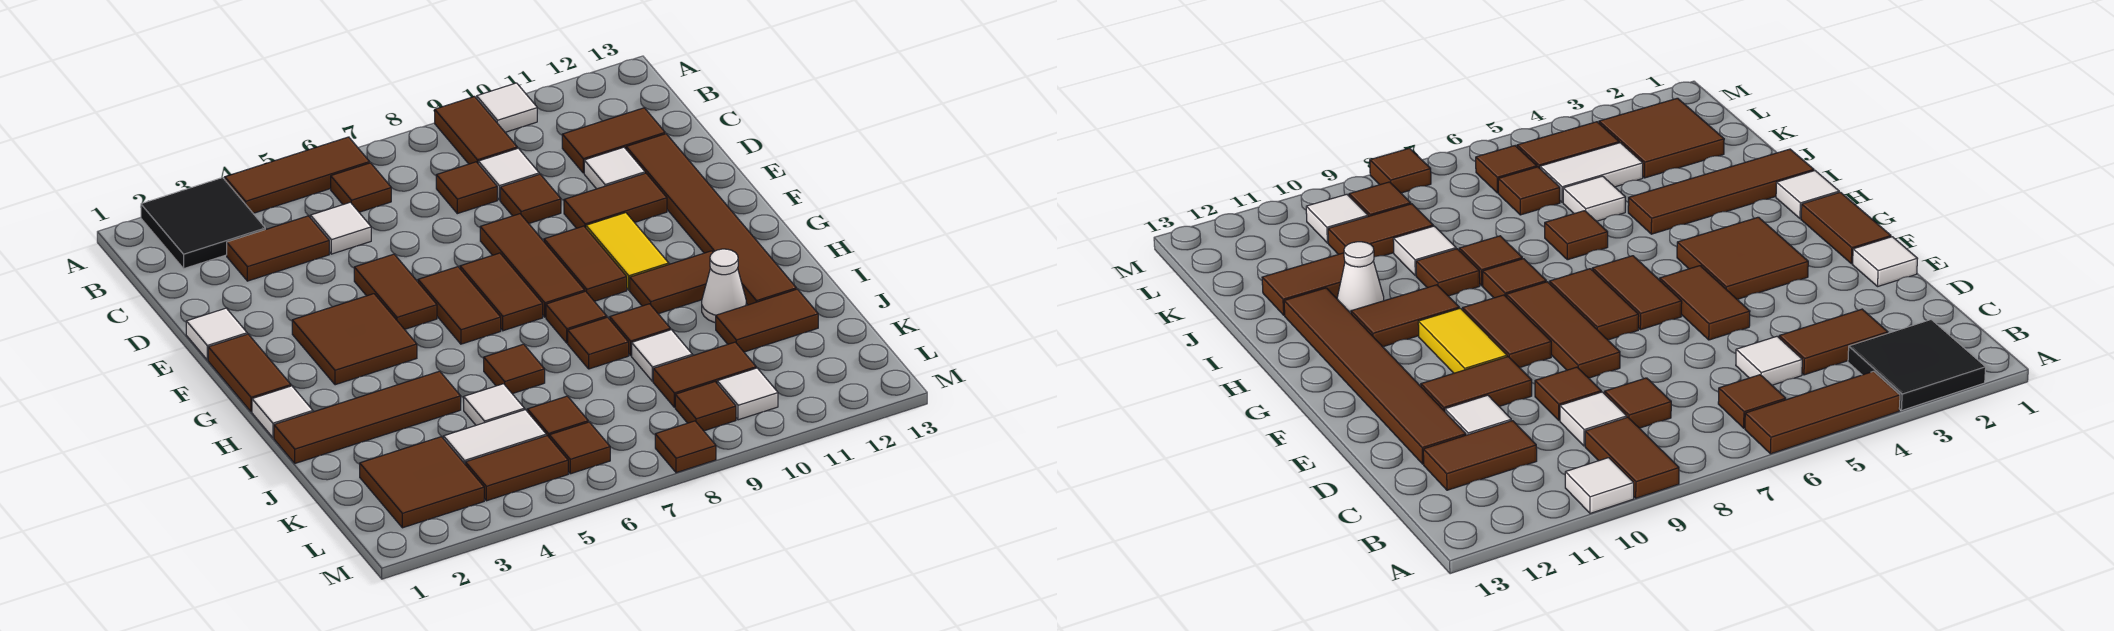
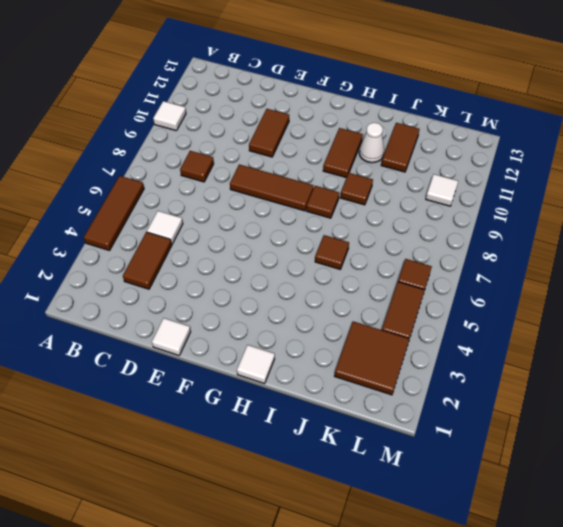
none -> black tile A2:B3 level 1
none -> brown tile A9:B9 level 1
none -> brown tile B6 level 1
none -> white tile C9 level 1

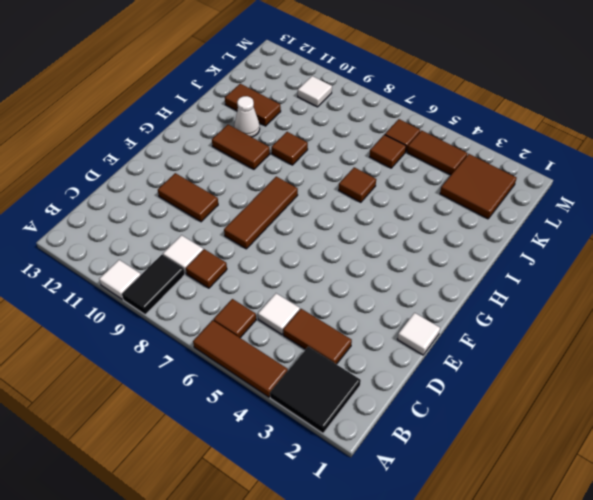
black tile A9:B9 level 1 -> brown tile A9:B9 level 1
none -> brown tile C11:C12 level 1
none -> brown tile D9 level 1
none -> white tile D11 level 1
none -> brown tile D12:I12 level 1

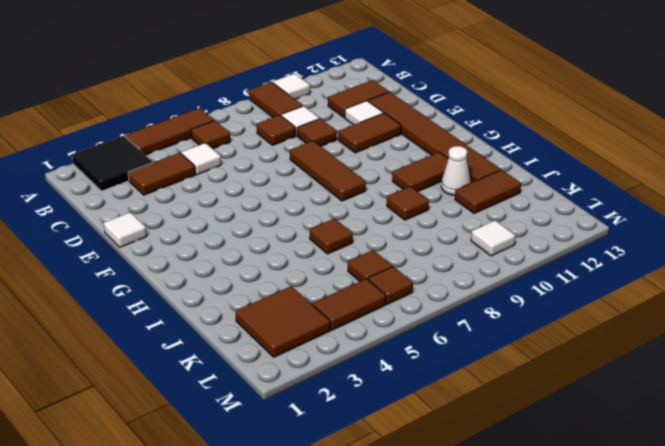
none -> brown tile E5:F5 level 1
none -> brown tile F1:G1 level 1
none -> brown tile F3:G4 level 1
none -> brown tile F6:G6 level 1

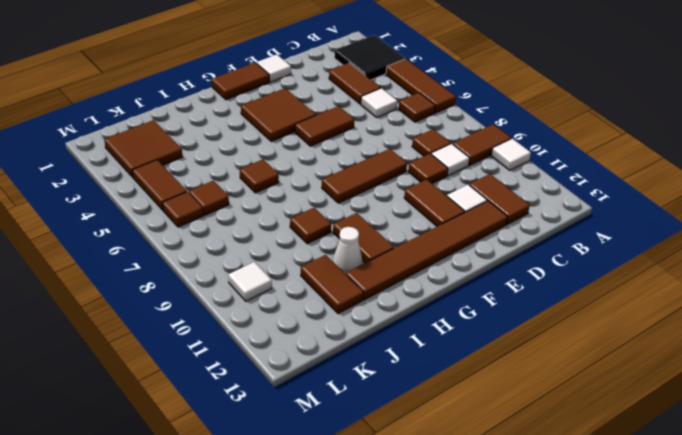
none -> brown tile F6:G6 level 1
none -> brown tile F7:G7 level 1
none -> brown tile F9:G9 level 1
none -> yellow tile F10:G10 level 1

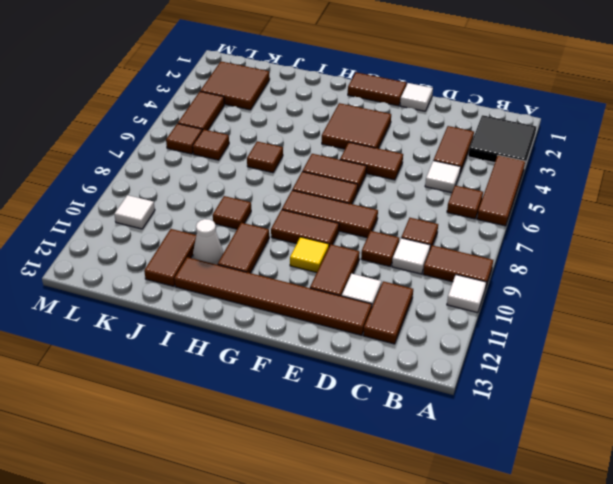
yellow tile F10 level 1 -> yellow tile F10:G10 level 1
none -> white tile H1 level 1
none -> brown tile H8 level 1
none -> brown tile I1:I4 level 1
none -> brown tile I8 level 1

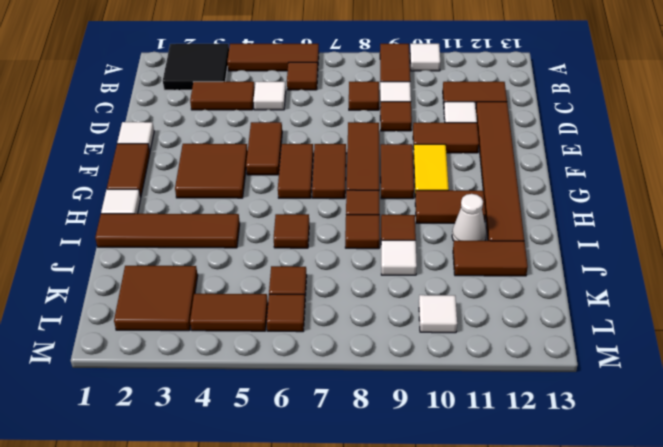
none -> white tile J5 level 1
none -> white tile K4:K5 level 1
none -> brown tile K9:K10 level 1
none -> brown tile L9 level 1

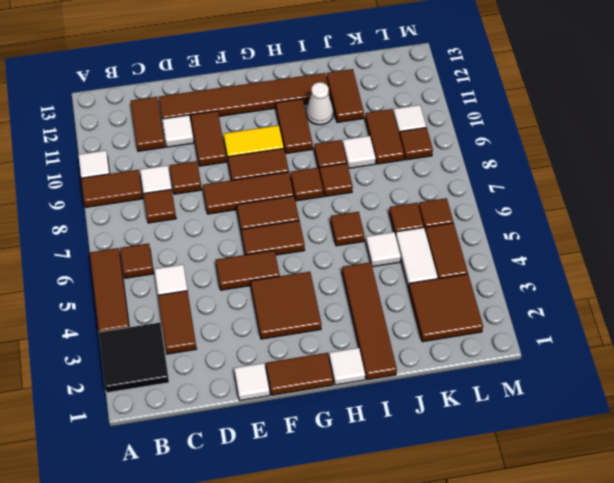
none -> brown tile M8 level 1

